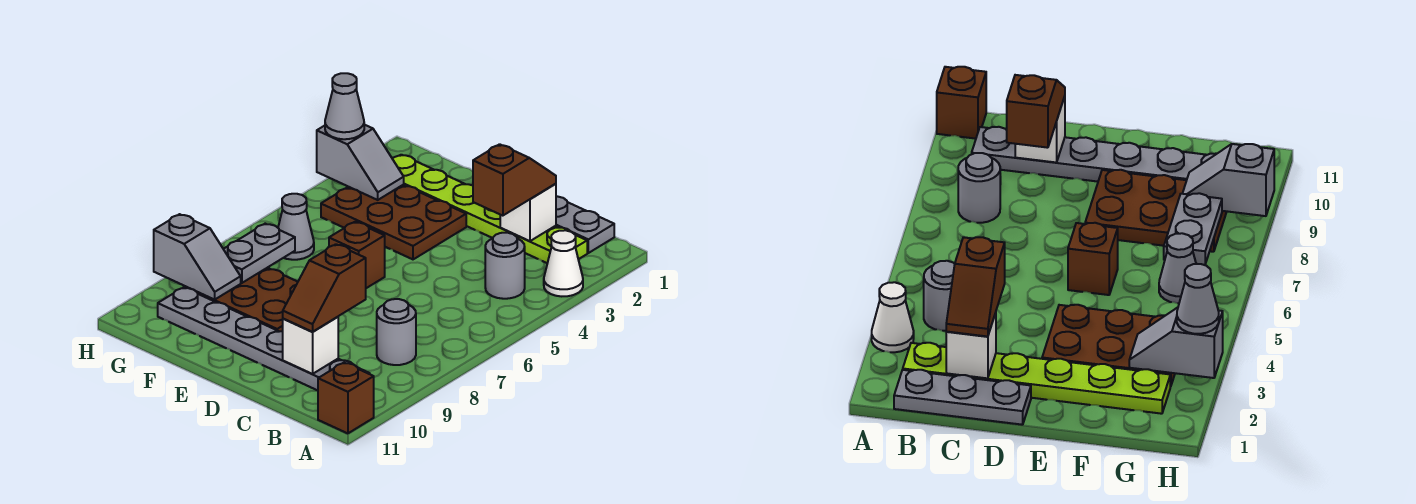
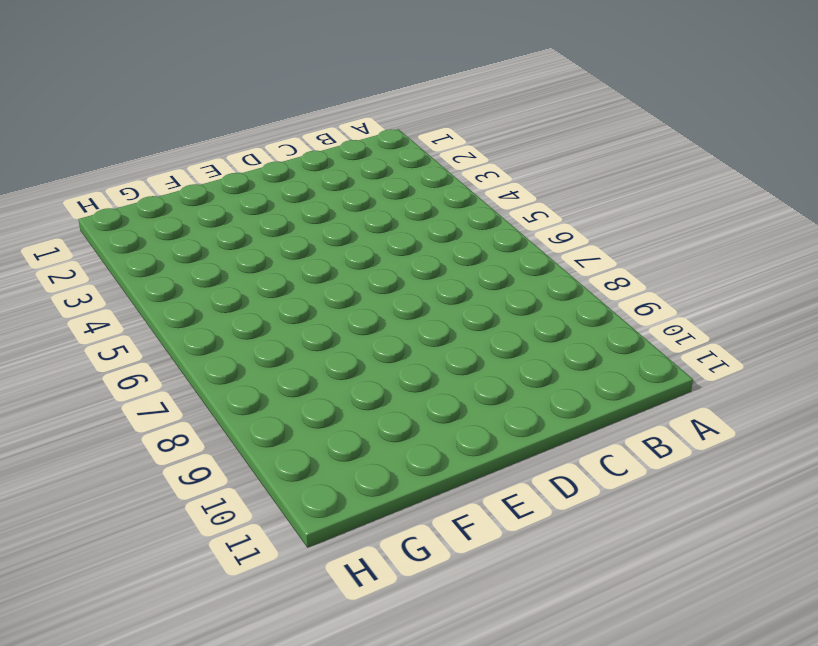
none -> white cone A3 level 1
none -> brown brick A11 level 1
none -> grey plate B1:D1 level 1

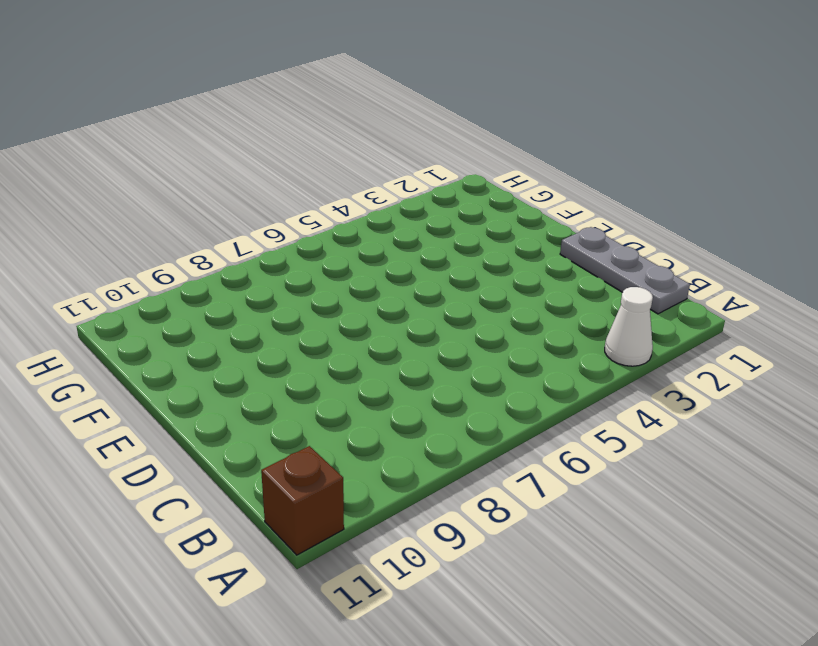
none -> lime plate B2:G2 level 1
none -> grey round brick B4 level 1
none -> grey round brick B8 level 1

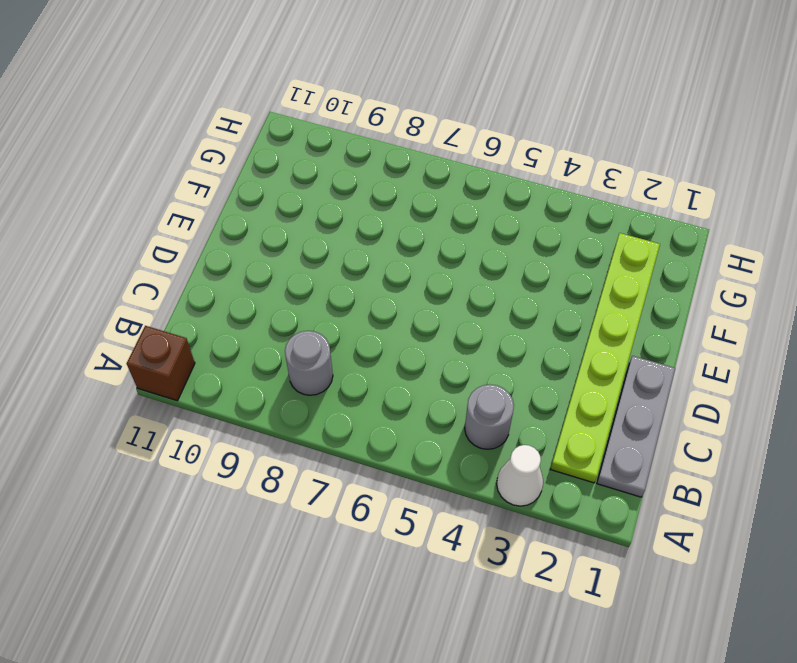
none -> grey plate B10:G10 level 1
none -> brown plate E3:G4 level 1
none -> brown brick E6 level 1

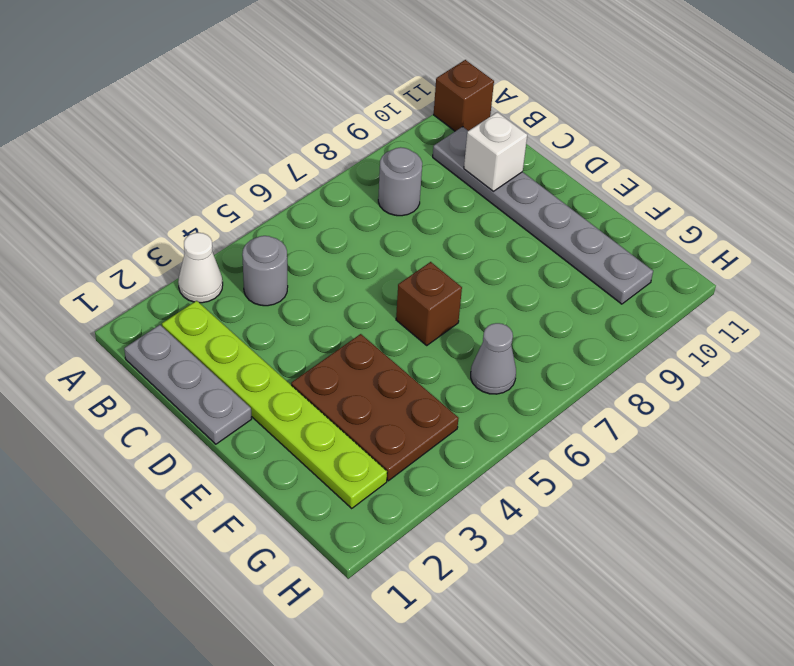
none -> brown plate E8:G9 level 1
none -> white brick C2 level 2
none -> grey slope G3:H3 level 2 top H

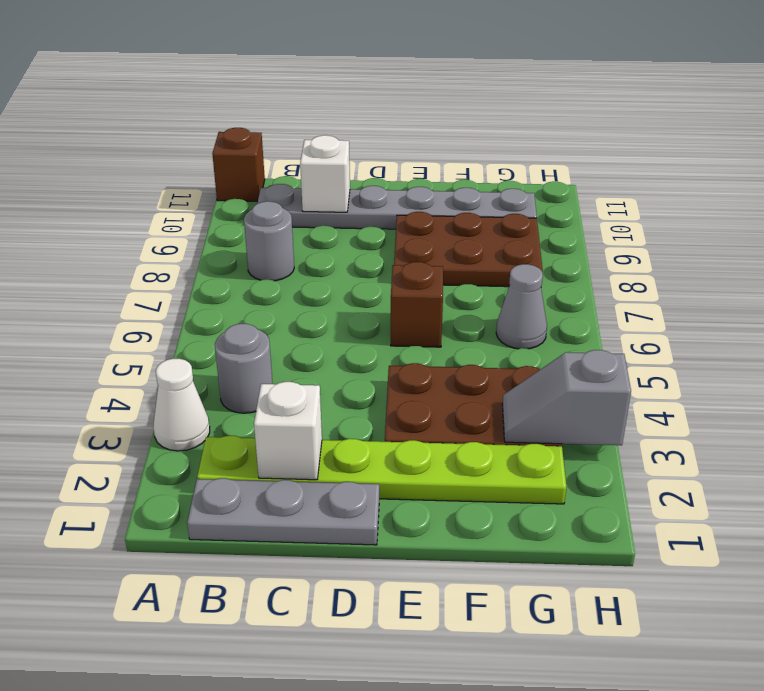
none -> grey plate G7:G8 level 2
none -> grey slope G9:H9 level 2 top H
none -> brown slope C2:C3 level 3 top 3

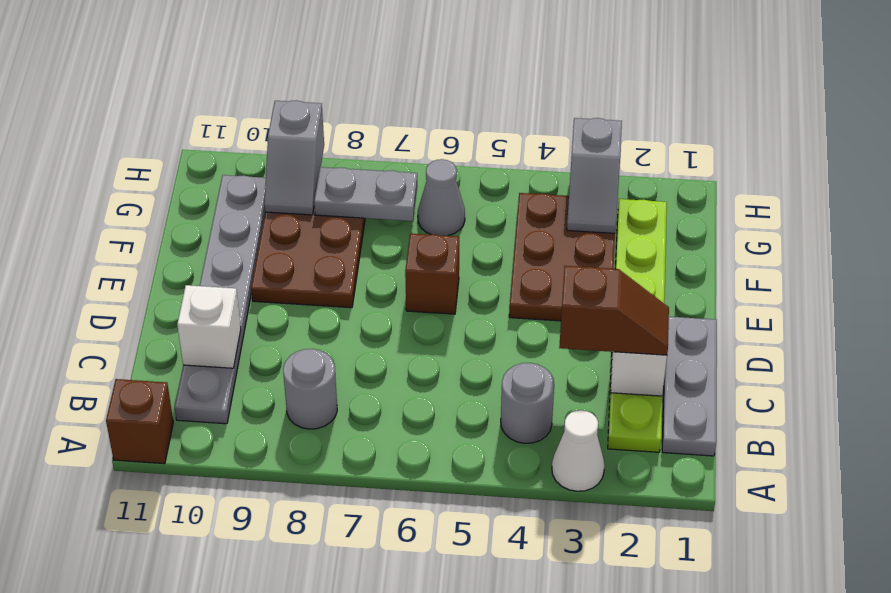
none -> brown slope C9:C10 level 3 top 9
none -> grey cone H3 level 3

